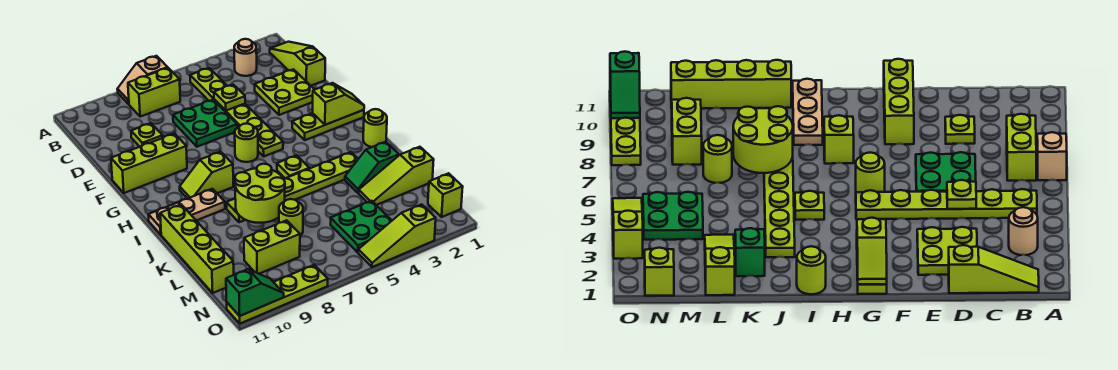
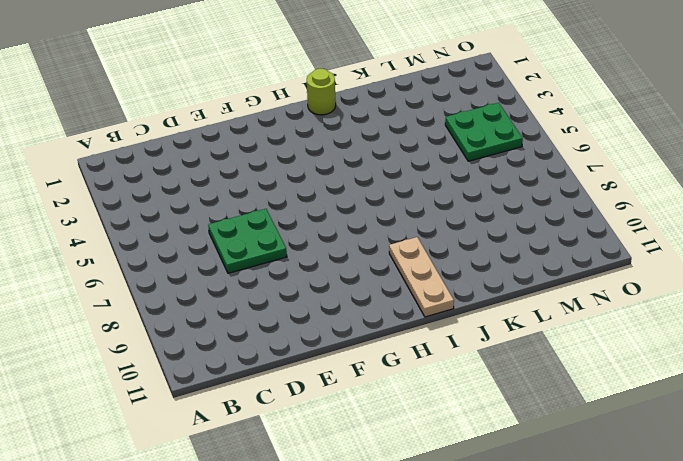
none -> tan slope A7:A8 level 1 top 7
none -> lime slope B1:D1 level 1 top D
none -> tan round brick B3 level 1

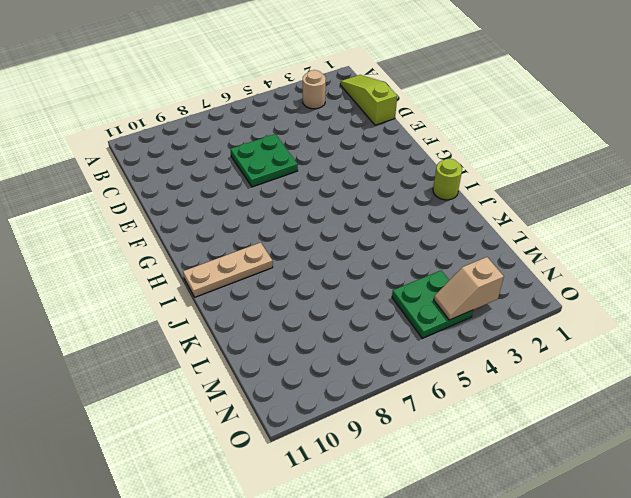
tan slope N3:N4 level 2 top 3 -> tan slope A7:A8 level 1 top 7
none -> lime plate B5:G5 level 1
none -> lime brick B7:B8 level 1
none -> lime plate D2:E3 level 1

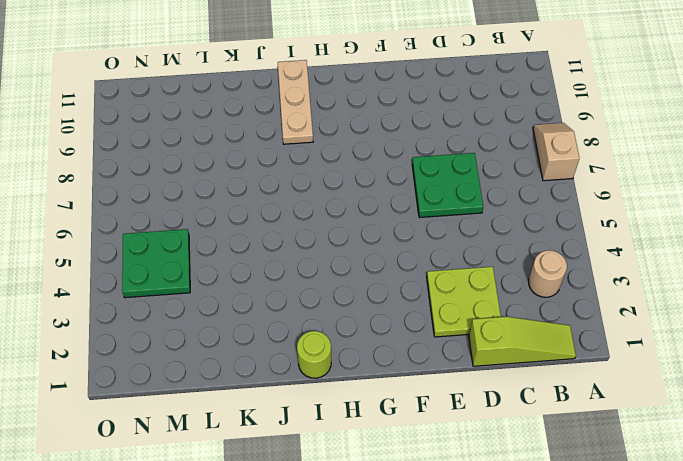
none -> lime plate B5:G5 level 1
none -> lime brick B7:B8 level 1
none -> lime plate D9 level 1

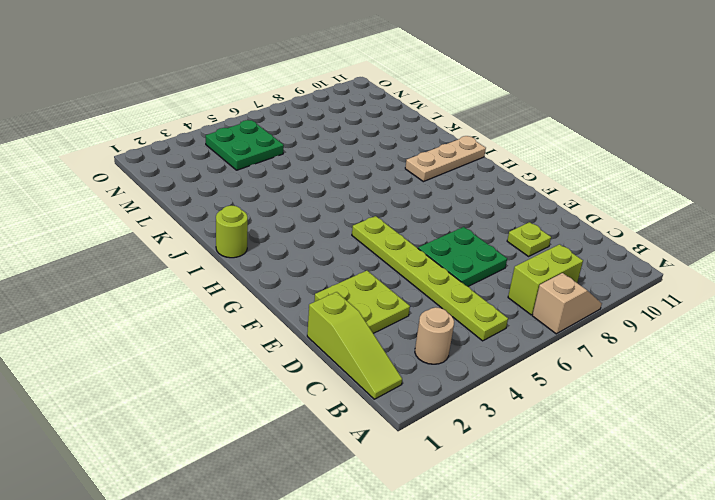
none -> lime brick F9:F11 level 1
none -> lime plate G1:G3 level 1
none -> lime round brick G6 level 1

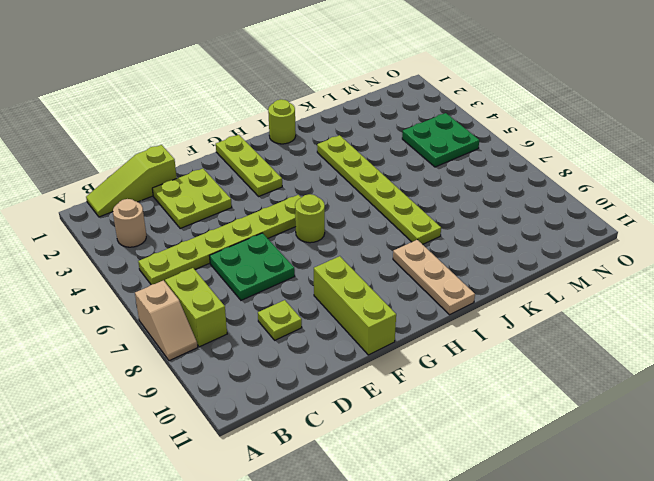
none -> lime slope H8:H9 level 1 top 8
none -> lime plate I5 level 1
none -> lime brick J11:M11 level 1

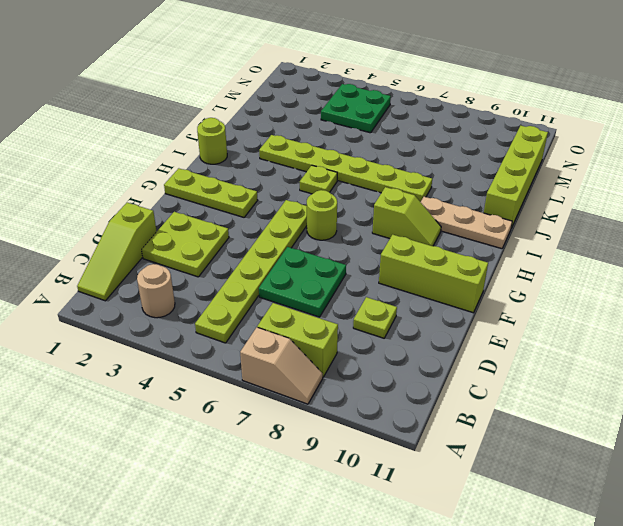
none -> green slope K2:K3 level 1 top 2
none -> lime slope L1:L3 level 1 top 1
none -> lime round brick L7 level 1

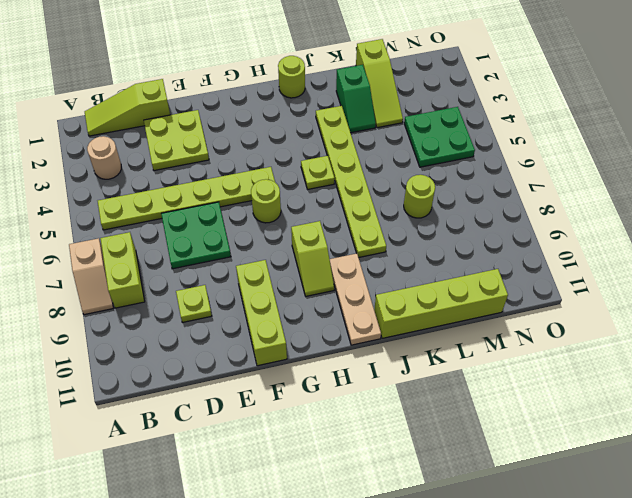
none -> lime plate G1:G3 level 1
none -> lime brick M8:M9 level 1
none -> lime brick N1 level 1

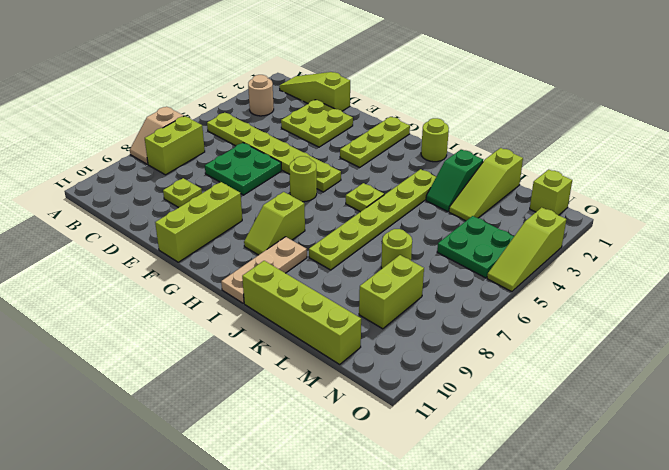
none -> lime plate O8:O11 level 1
none -> lime plate D5 level 2
none -> lime slope G1:G2 level 2 top 2

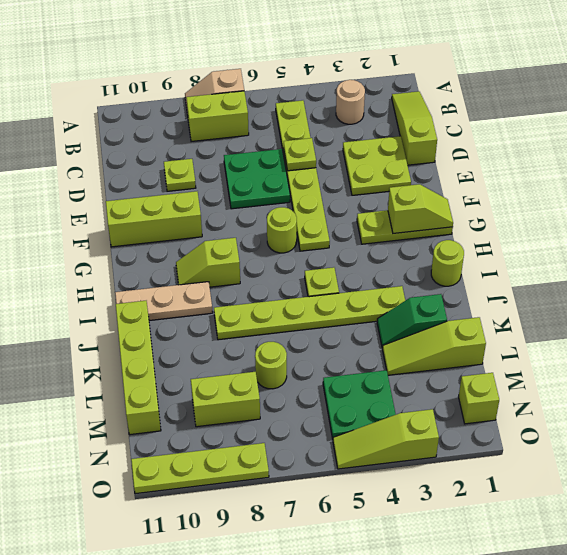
none -> lime round brick J7:K8 level 2
none -> green slope O10:O11 level 2 top 11

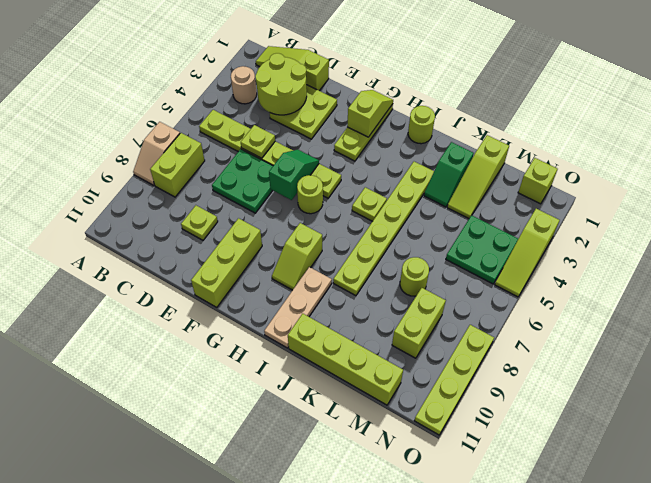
lime round brick C2:D3 level 2 -> lime round brick J7:K8 level 2
green slope F5:F6 level 2 top 6 -> green slope O10:O11 level 2 top 11

